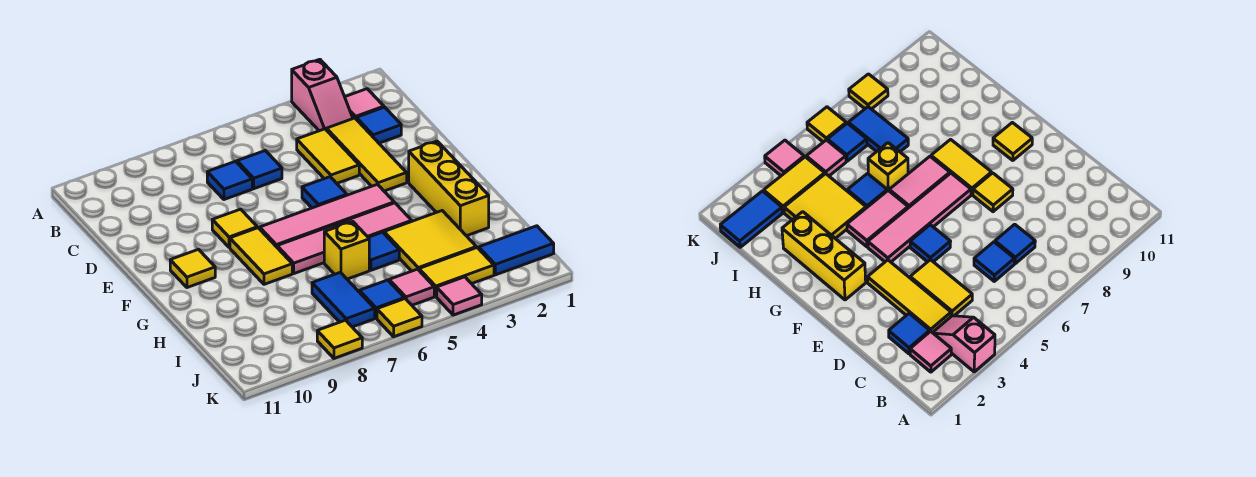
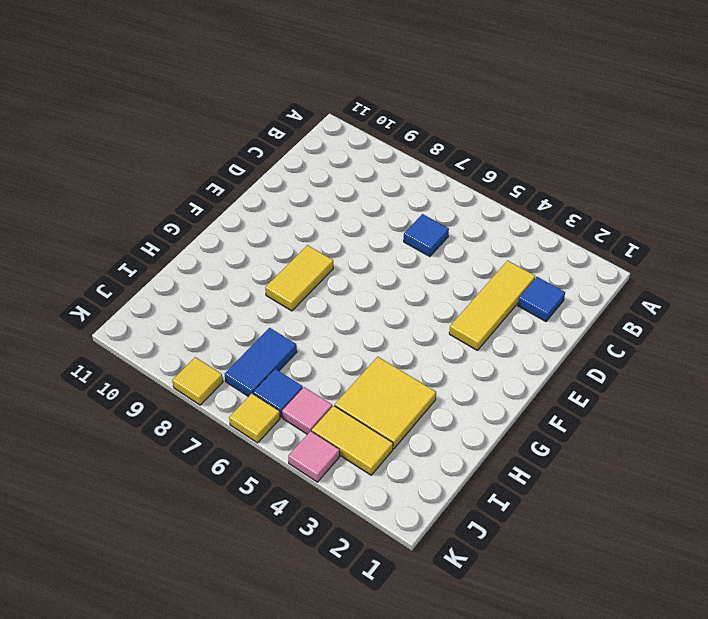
none -> pink slope A3:B3 level 1 top A
none -> pink tile B2 level 1
none -> yellow tile C4:D4 level 1

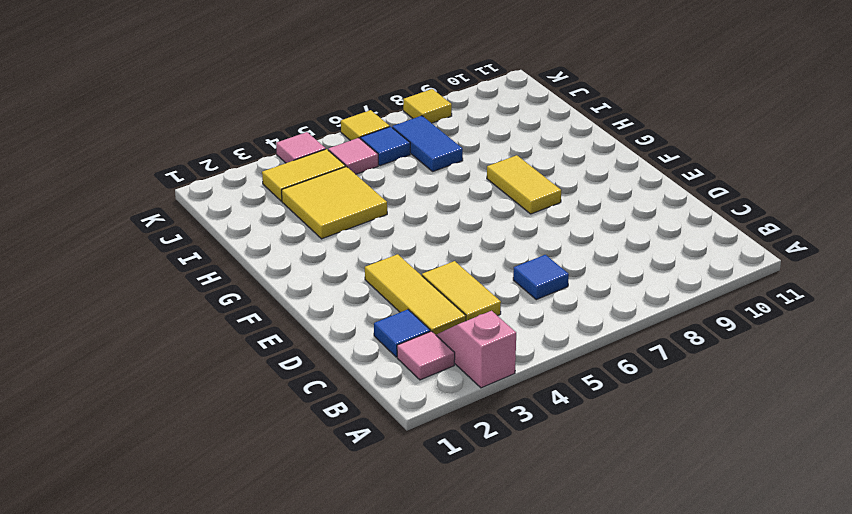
none -> blue tile C7 level 1
none -> blue tile E5 level 1
none -> yellow tile E8 level 1

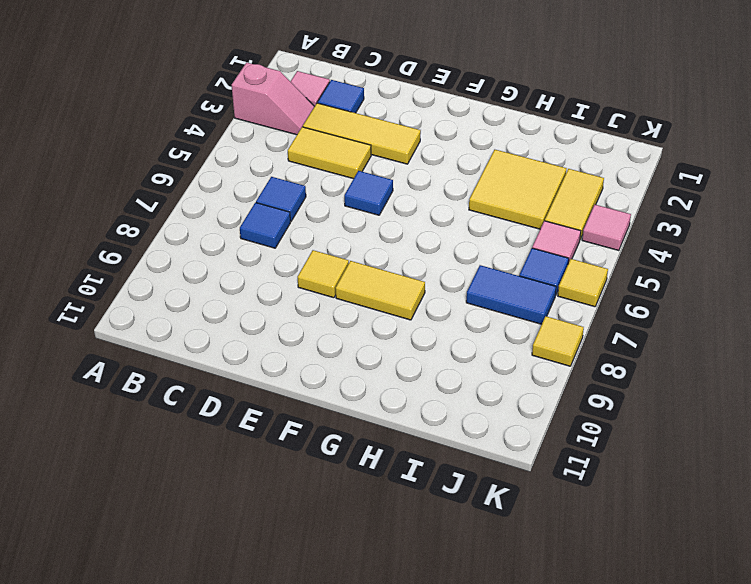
none -> yellow brick F2:H2 level 1
none -> pink tile F4:F7 level 1
none -> yellow tile F10 level 1

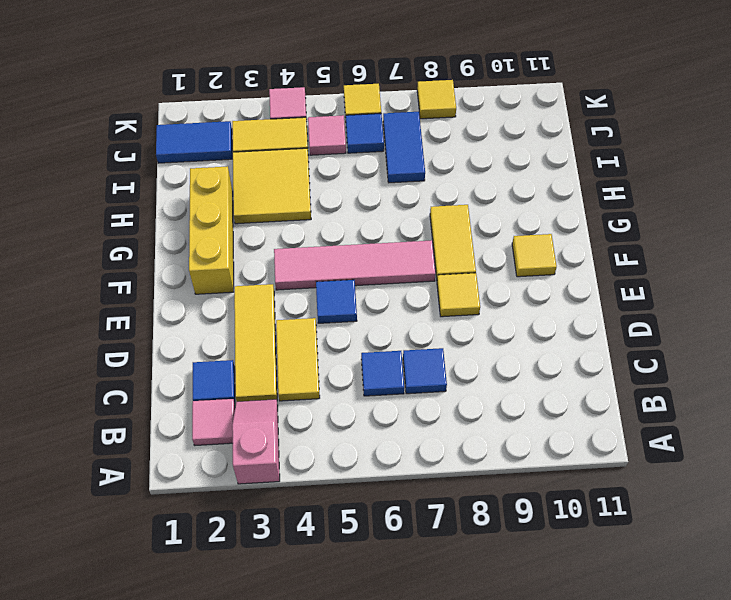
none -> pink tile G4:G5 level 1
none -> pink tile G6:G7 level 1
none -> blue tile H5 level 1

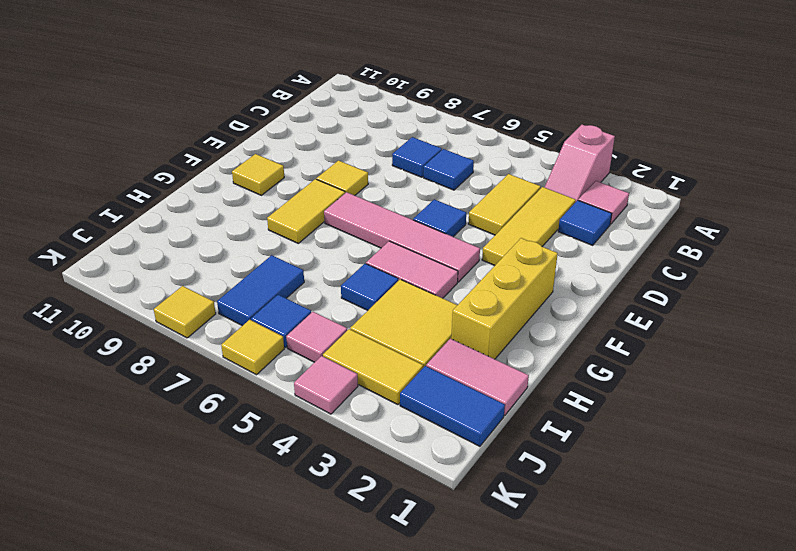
pink tile I1:I2 level 1 -> pink tile G6:G7 level 1
none -> yellow brick H6 level 1

